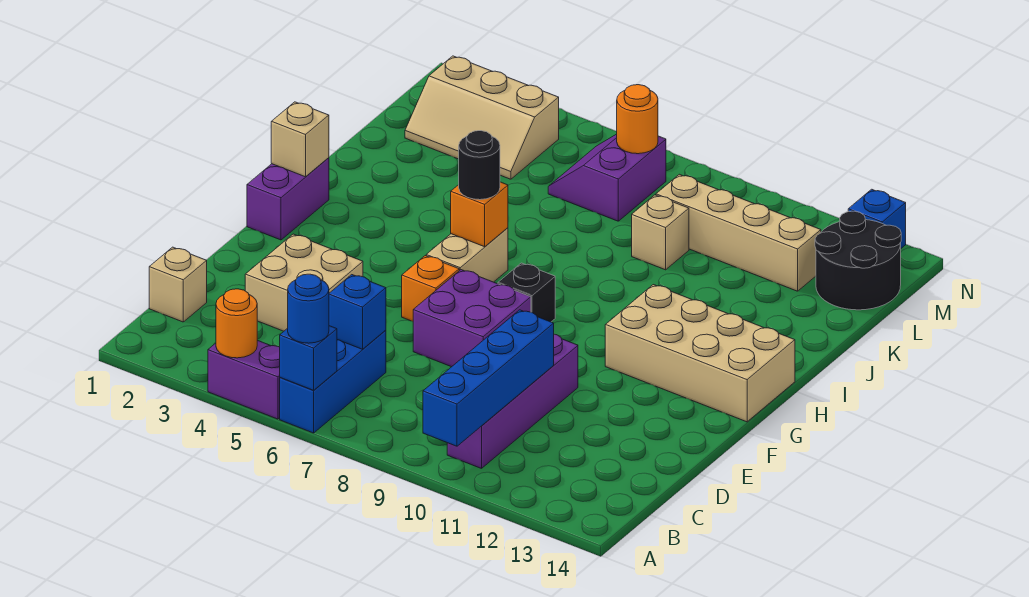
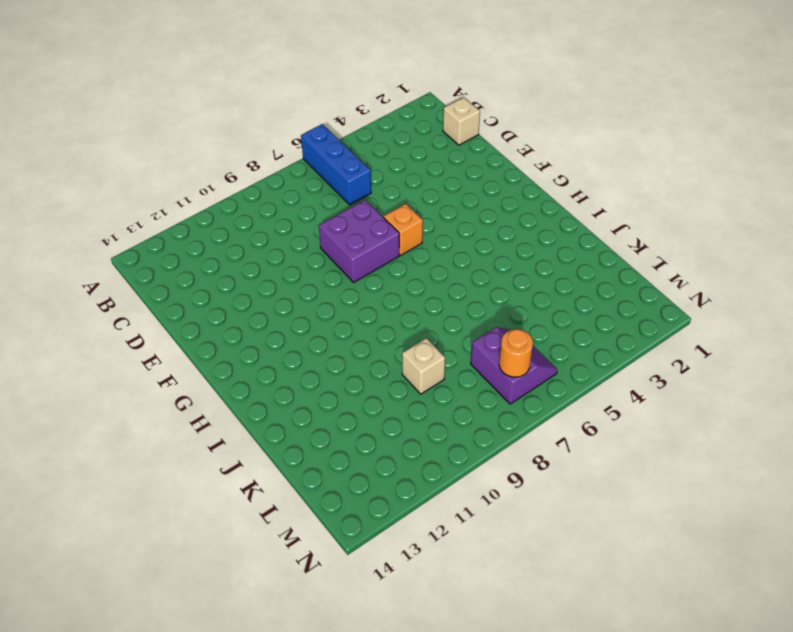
none -> purple brick A4:A5 level 1
none -> purple brick B10:E10 level 1
none -> tan brick D3:E4 level 1

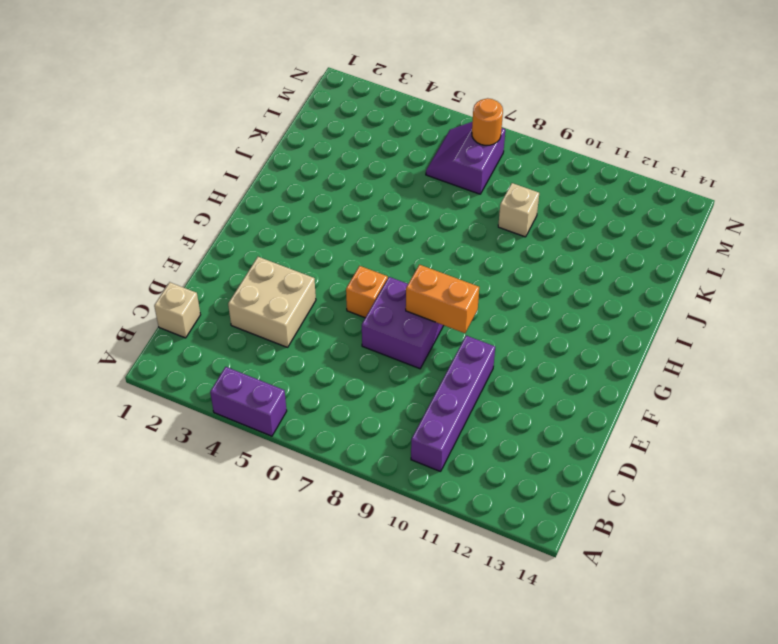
orange brick F8:F9 level 2 -> none
none -> blue brick A6:C6 level 1
none -> purple brick G1:H1 level 1
none -> tan brick G6:H6 level 1

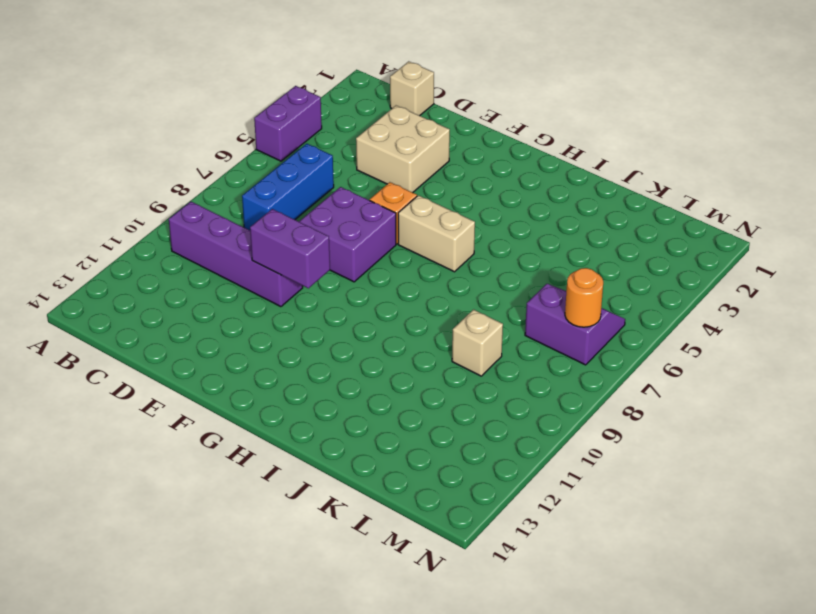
blue brick C6:C8 level 1 -> blue brick A6:C6 level 1
purple brick E10:F10 level 2 -> purple brick G1:H1 level 1
none -> black brick G8 level 1
none -> tan brick G11:H14 level 1
none -> tan slope L2:M4 level 1 top M

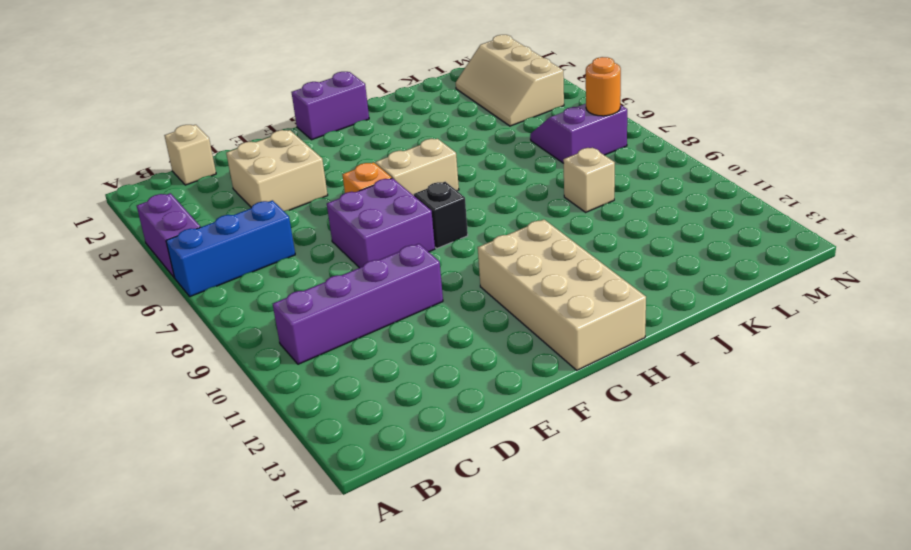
none -> tan brick L9:L12 level 1
none -> black round brick L13:M14 level 1
none -> blue brick N13 level 1

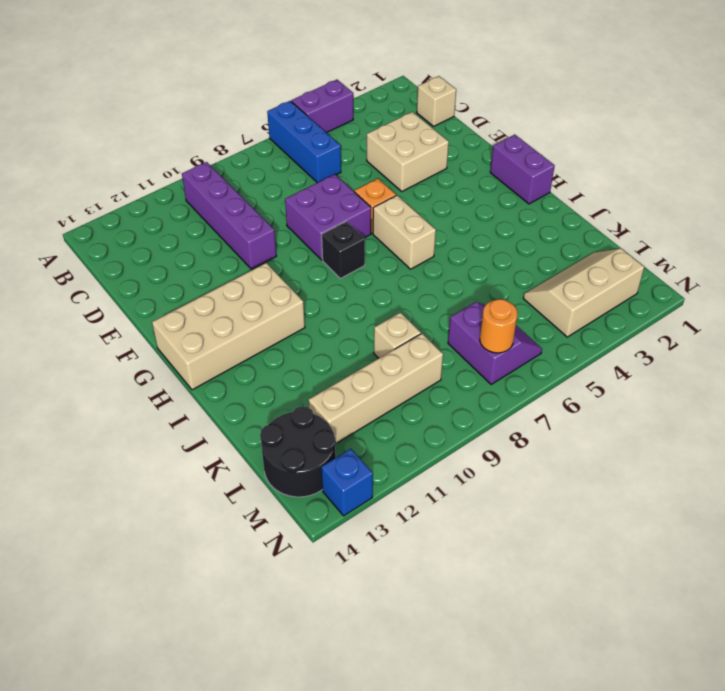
none -> orange round brick A4 level 2
none -> blue brick A6 level 2
none -> blue brick A10:D10 level 2

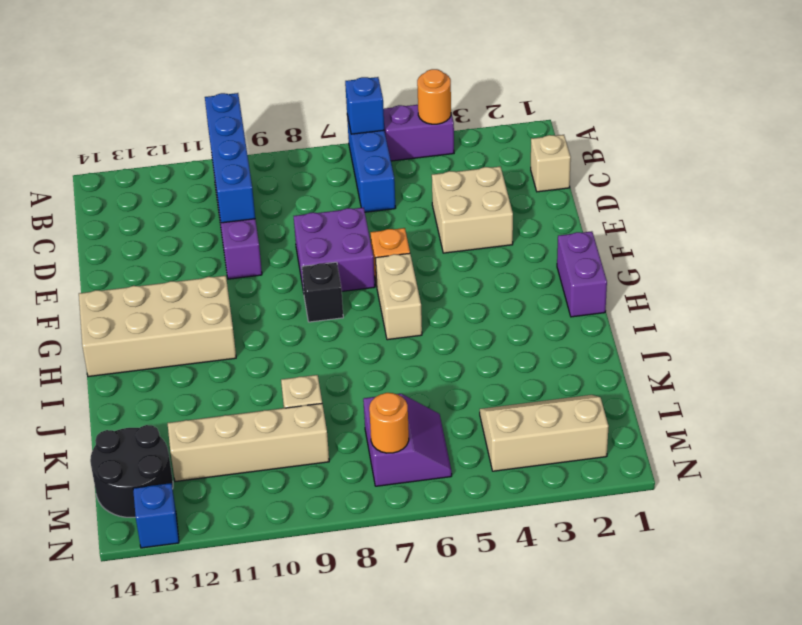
none -> blue brick C6 level 2
none -> tan brick H1 level 2
none -> orange brick H6 level 2

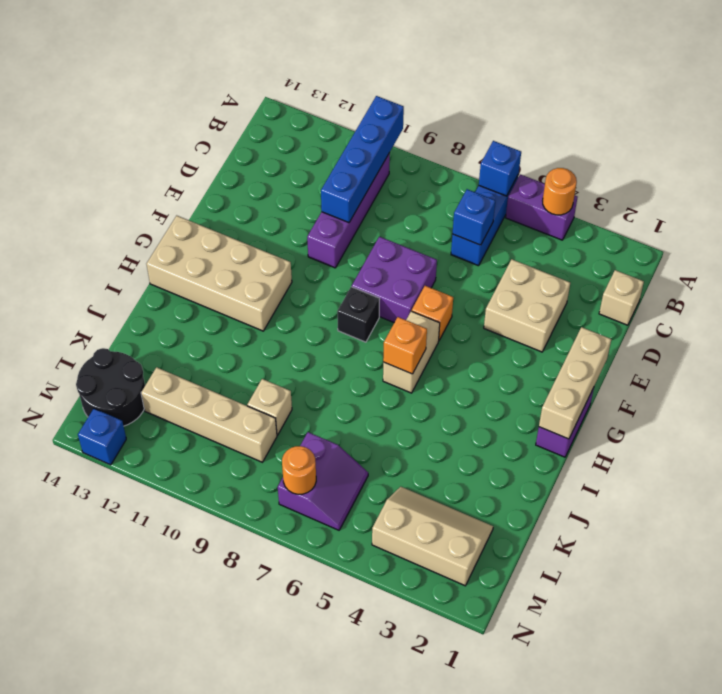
tan brick F1:H1 level 2 -> tan brick H1 level 2
none -> blue round brick A6 level 3
none -> black round brick H6 level 3

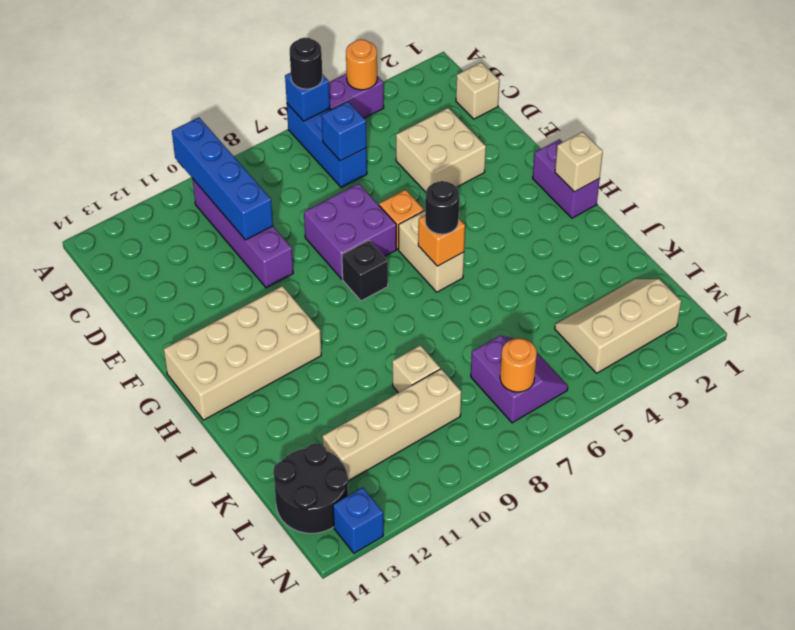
black round brick A6 level 3 -> blue round brick A6 level 3

